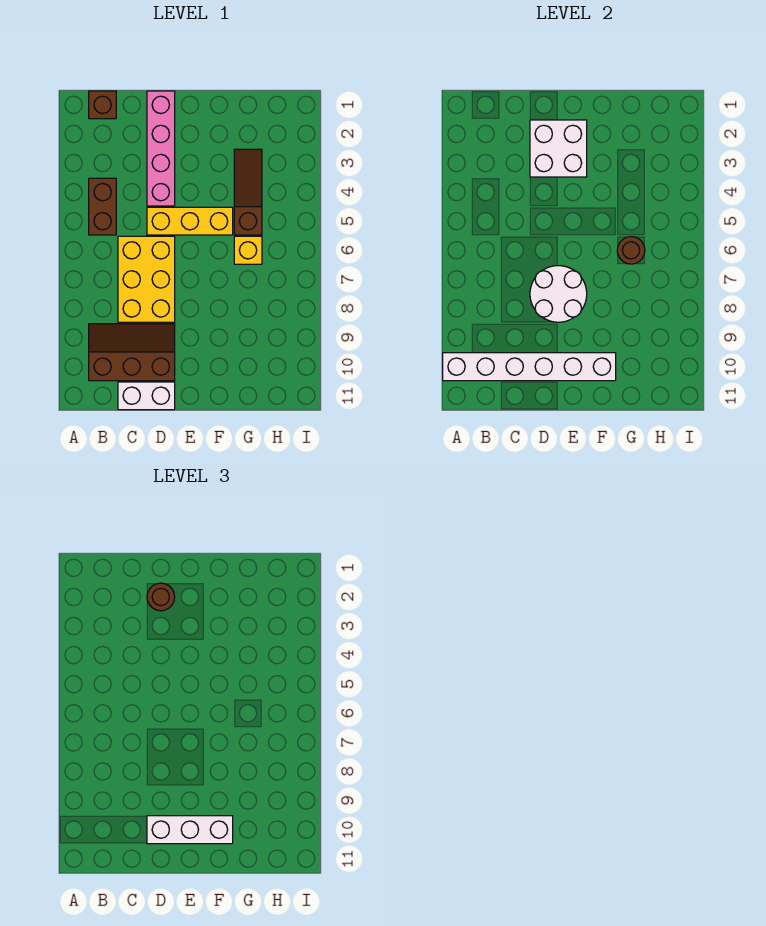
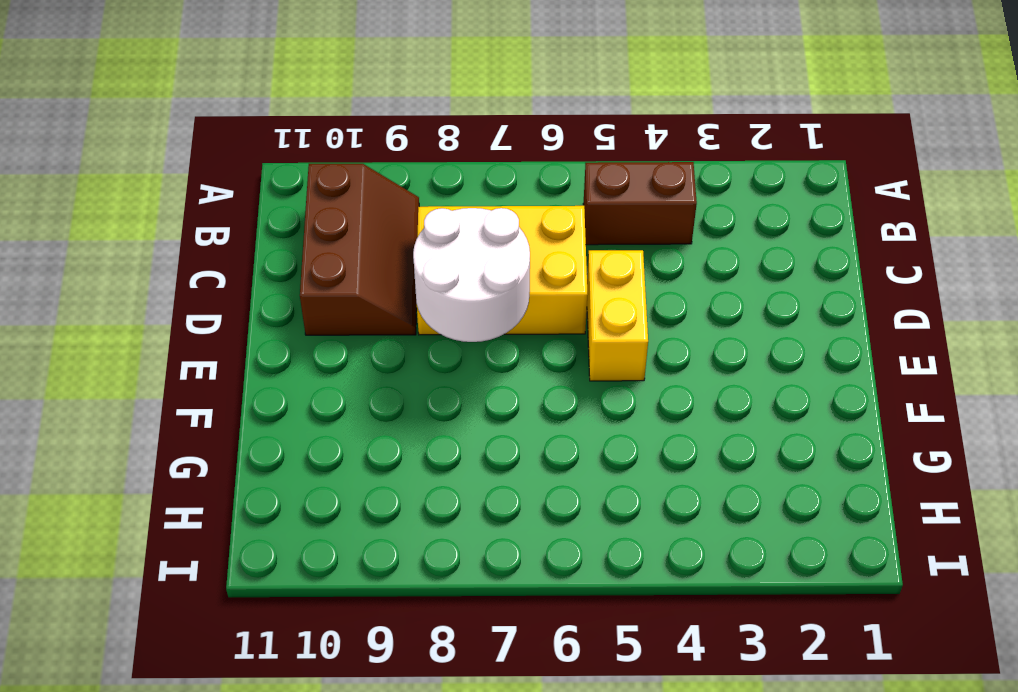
yellow brick D5:E5 level 1 -> yellow brick D5:F5 level 1
none -> brown brick B1 level 1
none -> white brick C11:D11 level 1
none -> pink brick D1:D4 level 1

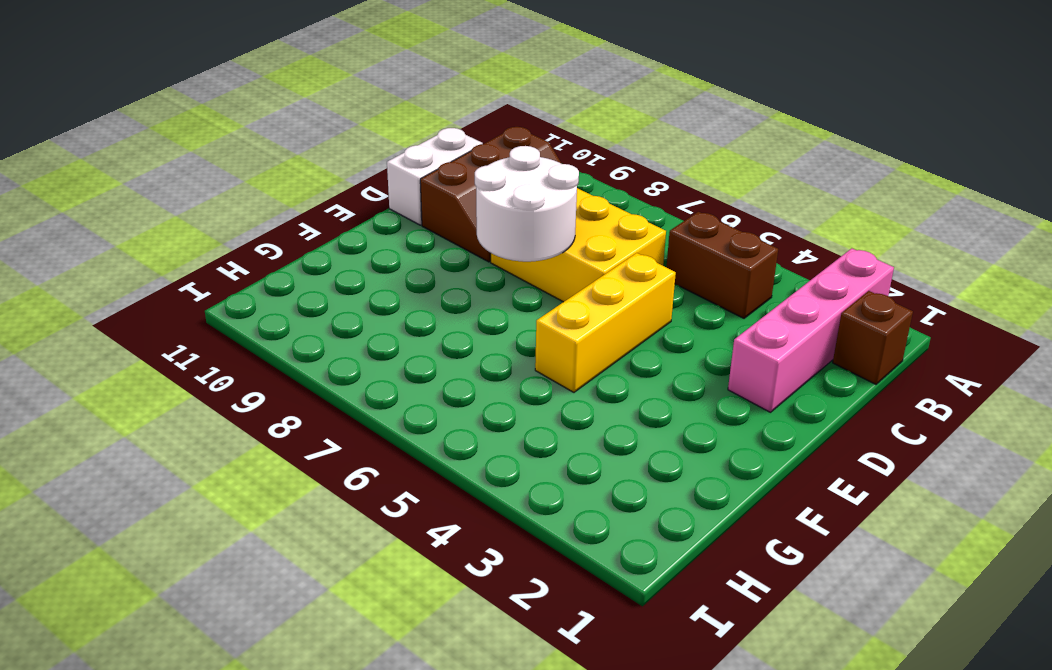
pink brick A2:D2 level 1 -> pink brick D1:D4 level 1
none -> brown slope G3:G5 level 1 top 5
none -> yellow brick G6 level 1
none -> white brick A10:F10 level 2

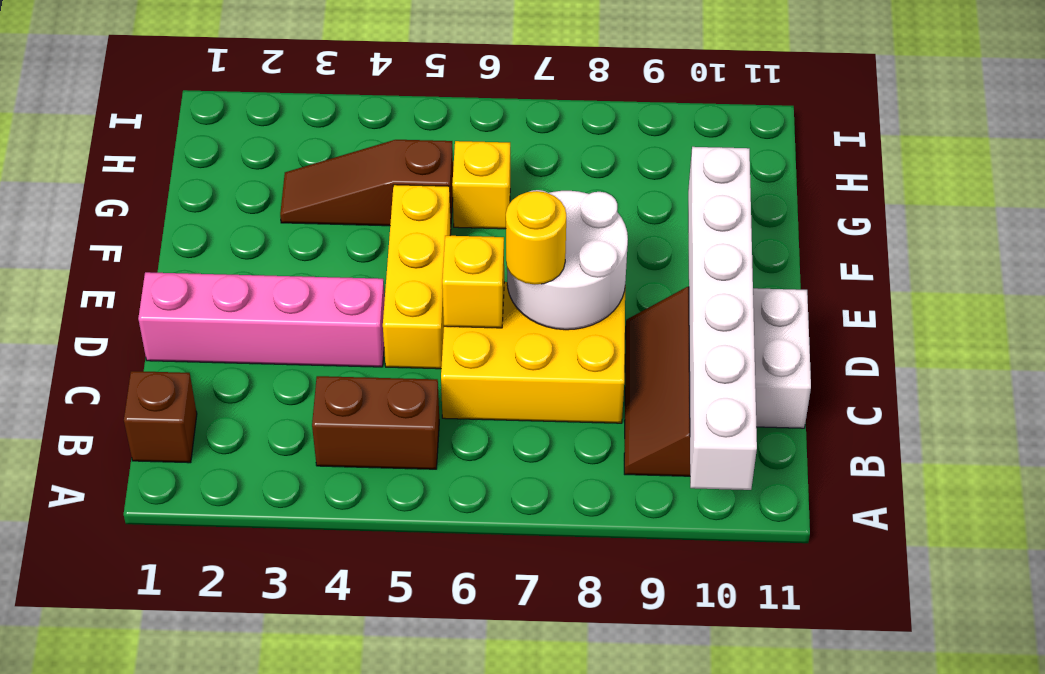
yellow brick D6 level 2 -> none
yellow round brick D7 level 3 -> none
none -> white brick D2:E3 level 2
none -> brown round brick G6 level 2
none -> brown round brick D2 level 3

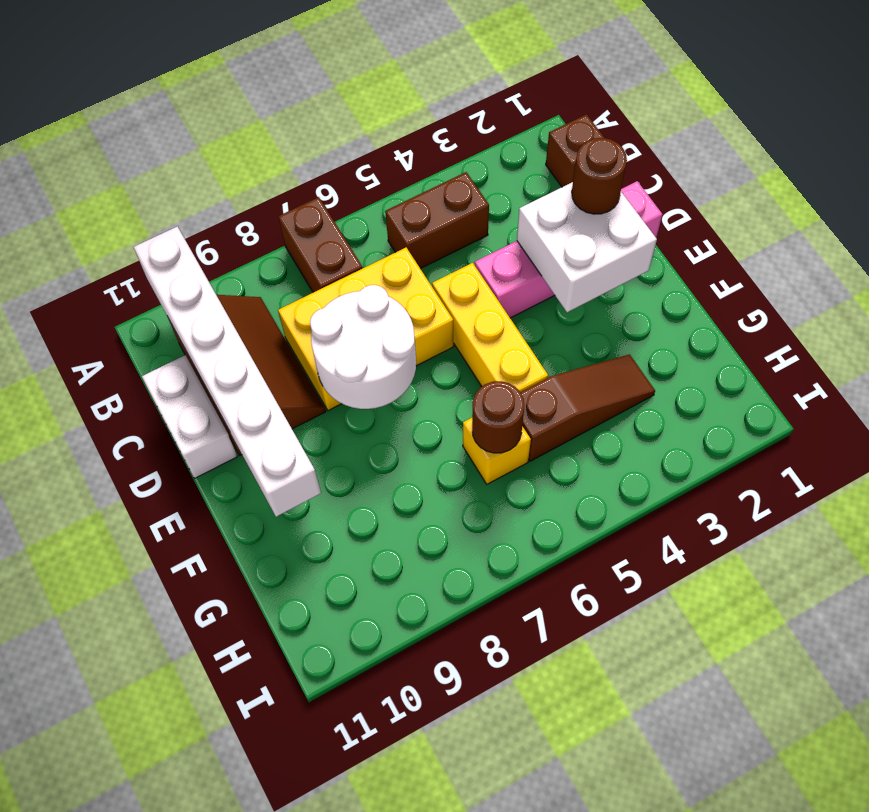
brown brick A7:B7 level 1 -> none
none -> white brick D10:F10 level 3

